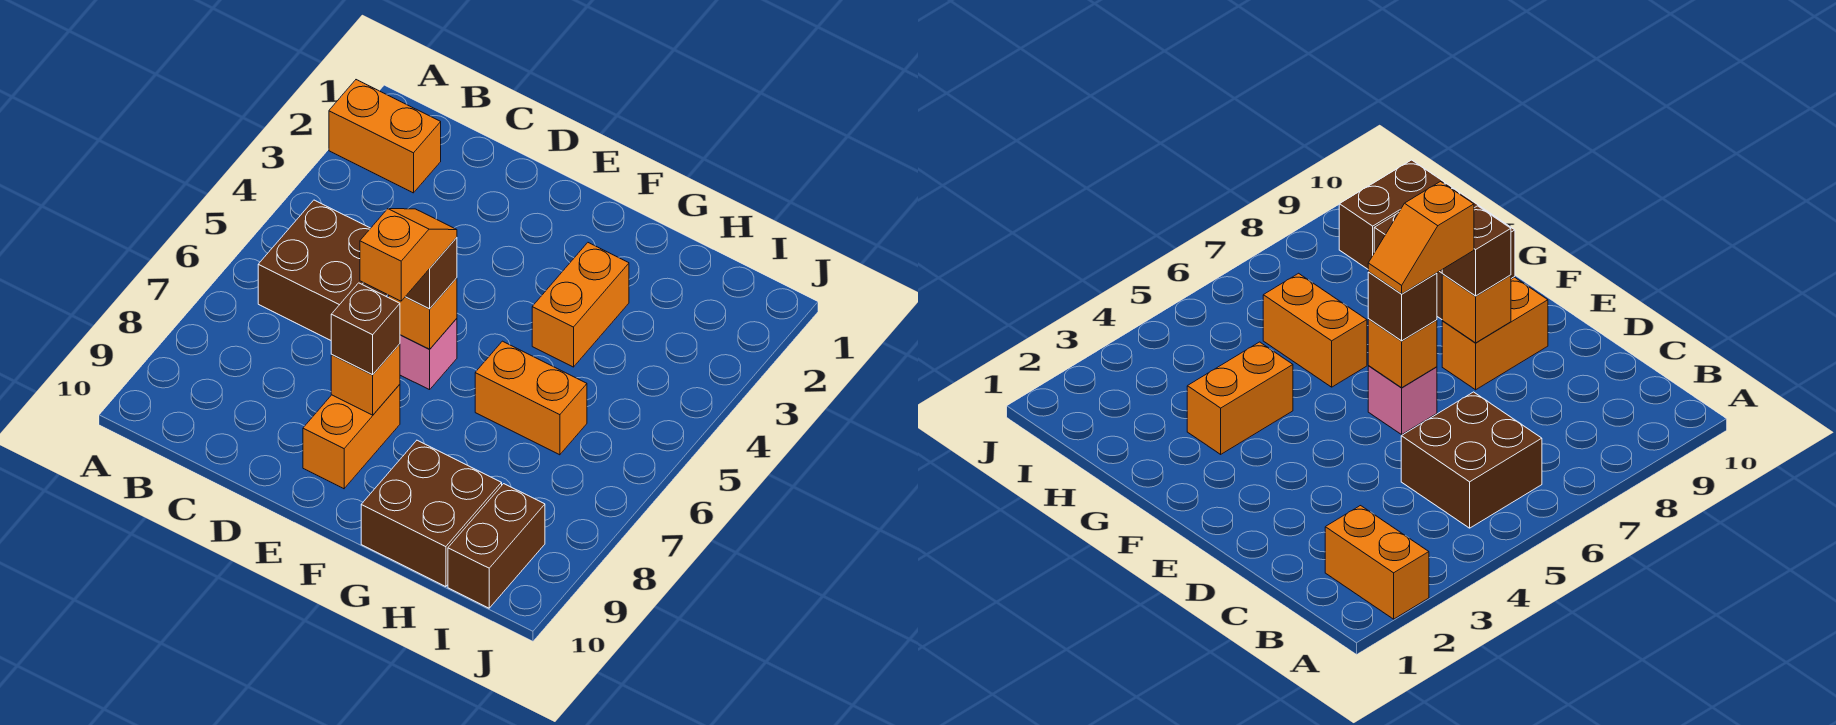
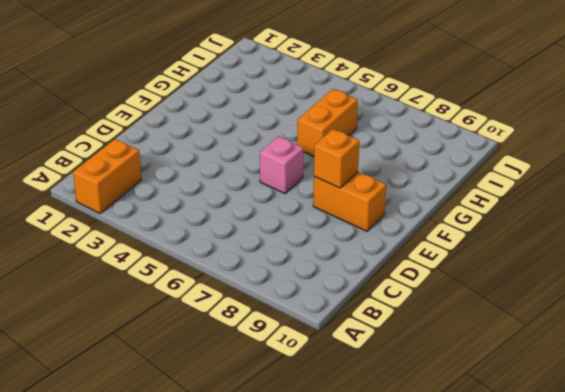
none -> brown brick B5:C6 level 1
none -> orange brick G3:G4 level 1
none -> brown brick G9:H10 level 1

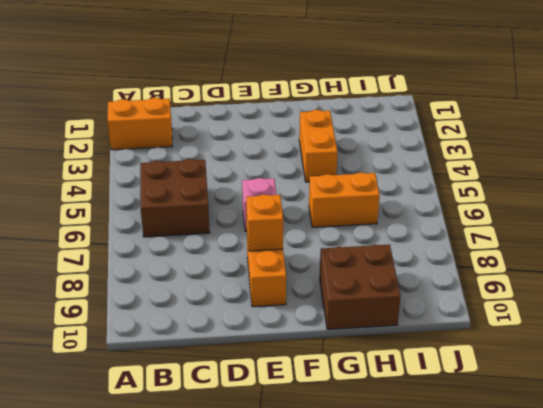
none -> brown brick I9:I10 level 1
none -> orange brick E6 level 2
none -> brown brick E6 level 3

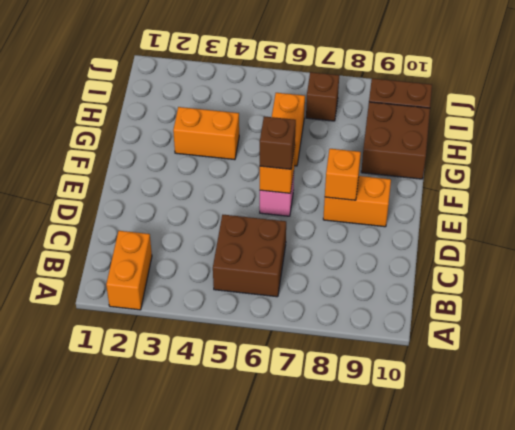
brown brick I7 level 1 -> brown brick E8 level 3
none -> orange slope E6:E7 level 4 top 7

